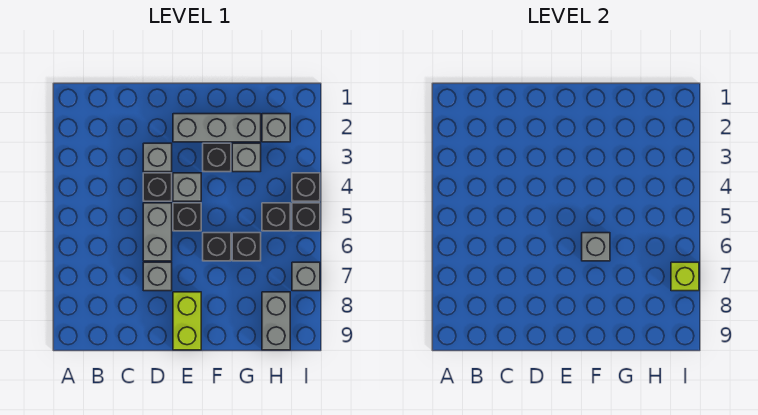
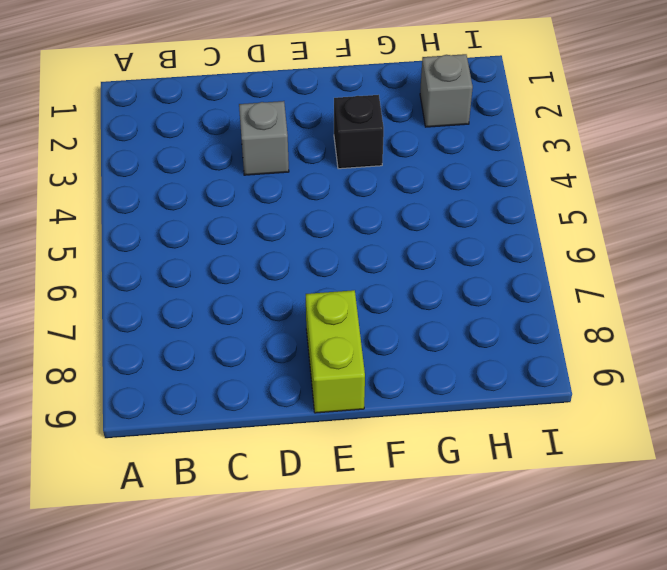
none -> black brick D4 level 1
none -> grey brick D5:D6 level 1
none -> grey brick D7 level 1

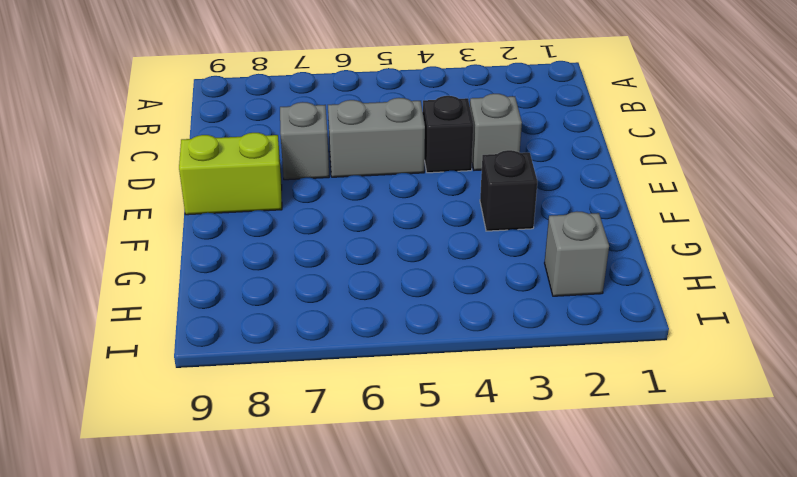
none -> grey brick E2:G2 level 1
none -> grey brick E4 level 1
none -> black brick E5 level 1

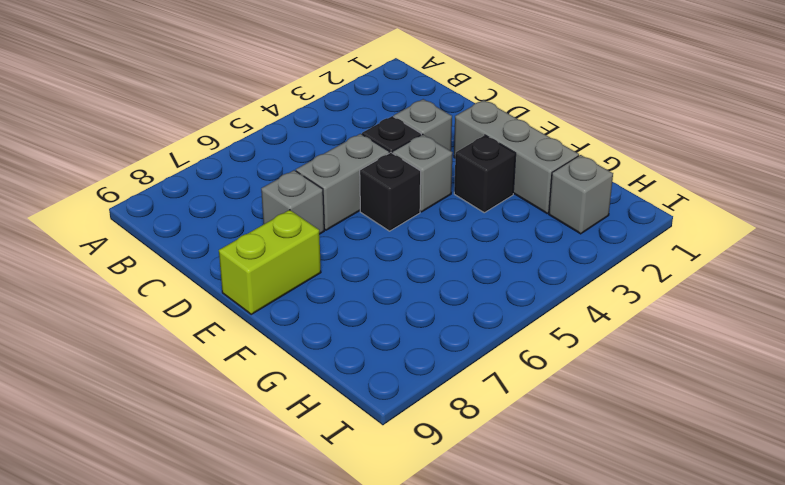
none -> black brick F6 level 1
none -> grey brick G3 level 1
none -> black brick G6 level 1

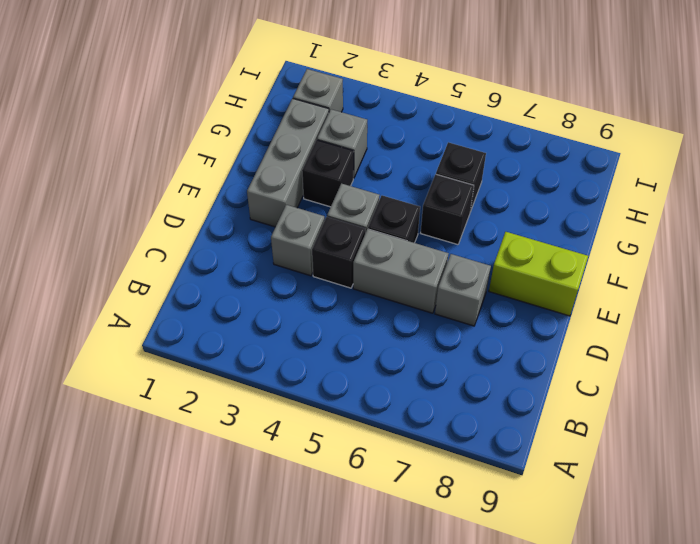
none -> black brick H5 level 1
none -> grey brick H8:H9 level 1
none -> black brick I4 level 1

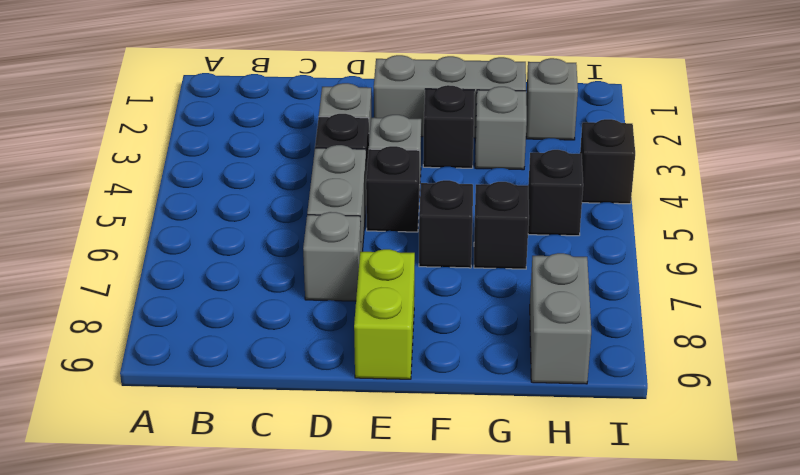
none -> black brick I5 level 1
none -> grey brick I7 level 1
none -> grey brick F6 level 2

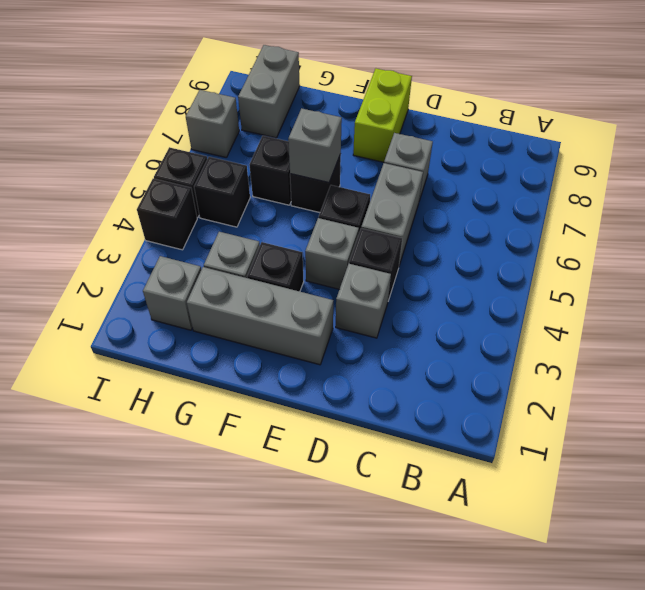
none -> lime brick I7 level 2

